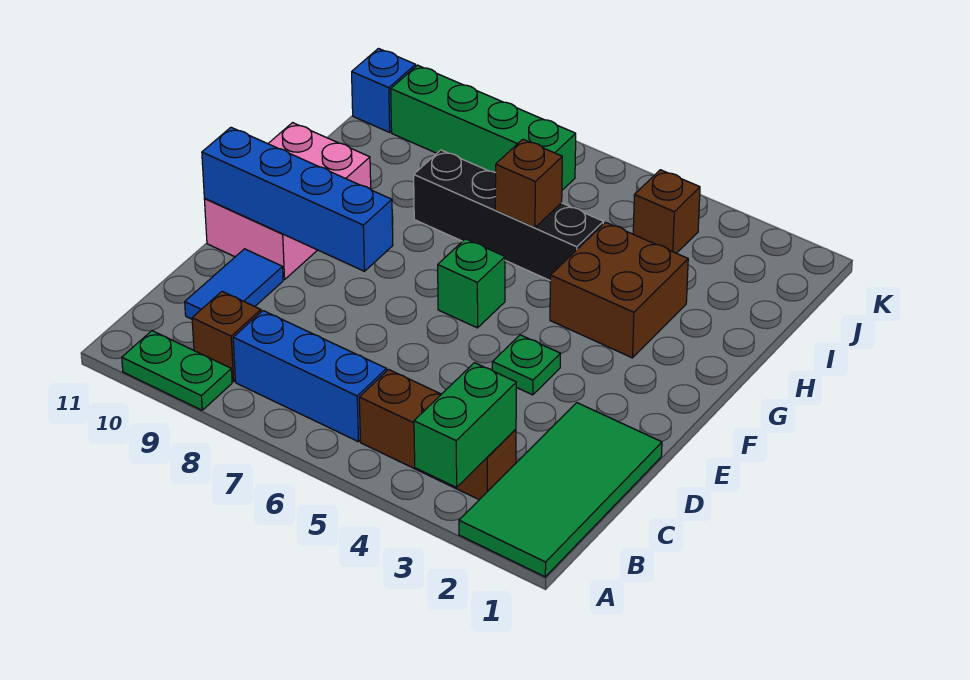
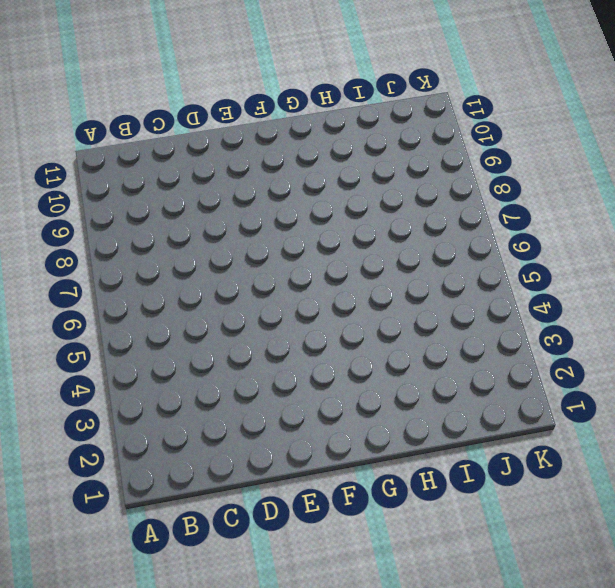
none -> green tile A1:D2 level 1
none -> green plate A9:A10 level 1
none -> brown brick B3:B5 level 1

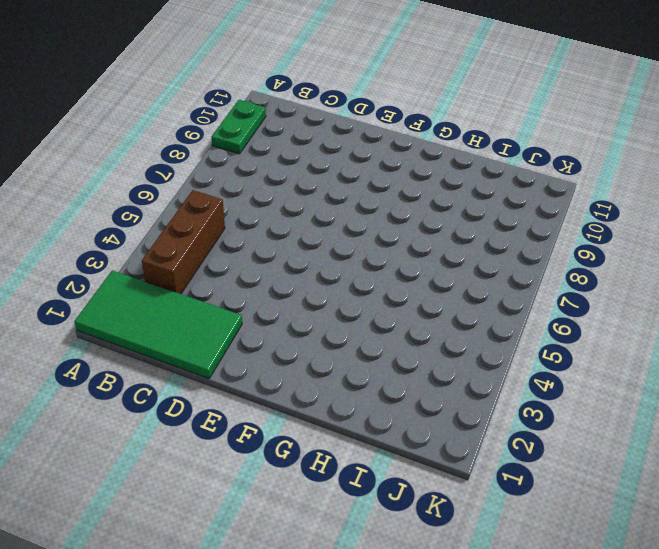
none -> blue brick B6:B8 level 1
none -> brown brick B9 level 1
none -> blue tile C10:D10 level 1

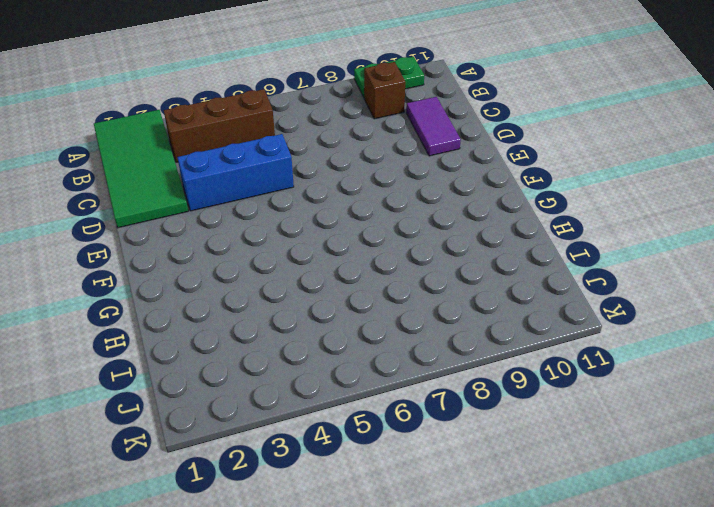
purple tile C10:D10 level 1 -> blue tile C10:D10 level 1
blue brick D3:D5 level 1 -> blue brick B6:B8 level 1
none -> green plate E4 level 1
none -> pink brick E10:G11 level 1
none -> green brick F6 level 1

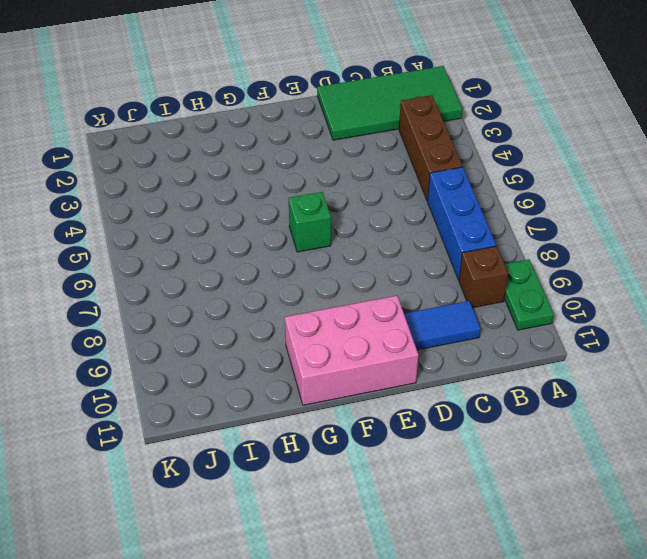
none -> green plate E4 level 1
none -> brown brick G3:H4 level 1
none -> black brick H5:H8 level 1

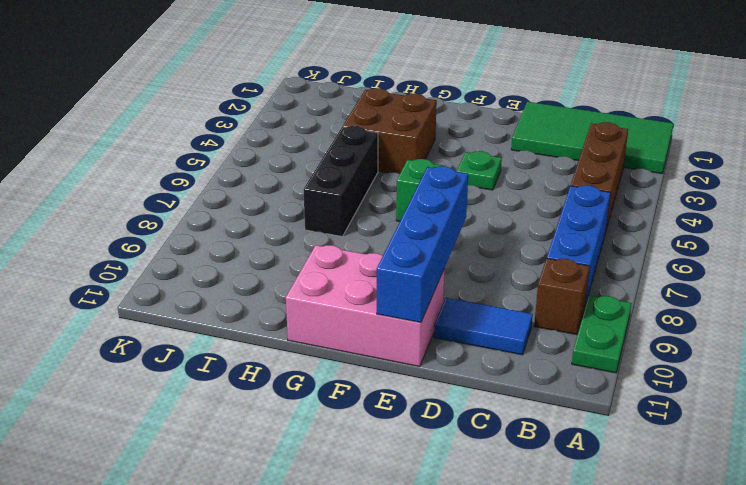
black brick H5:H7 level 1 -> black brick H5:H8 level 1
none -> brown brick J4 level 1
none -> green brick J7:J10 level 1
none -> blue brick J11 level 1

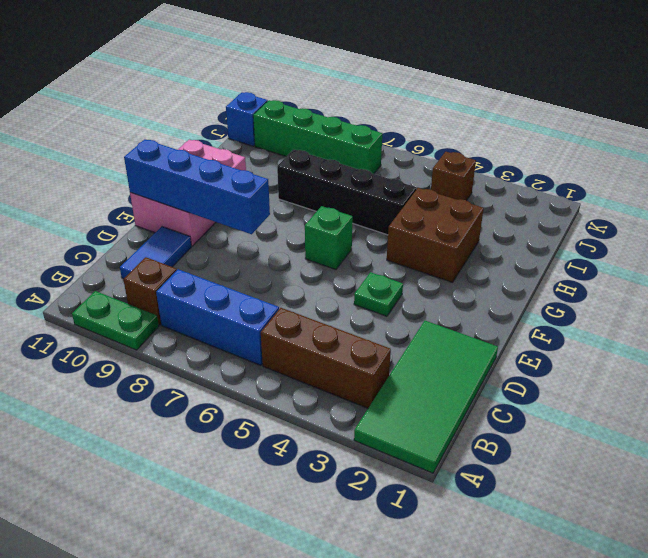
none -> green brick A3:B3 level 2
none -> brown brick H6 level 2

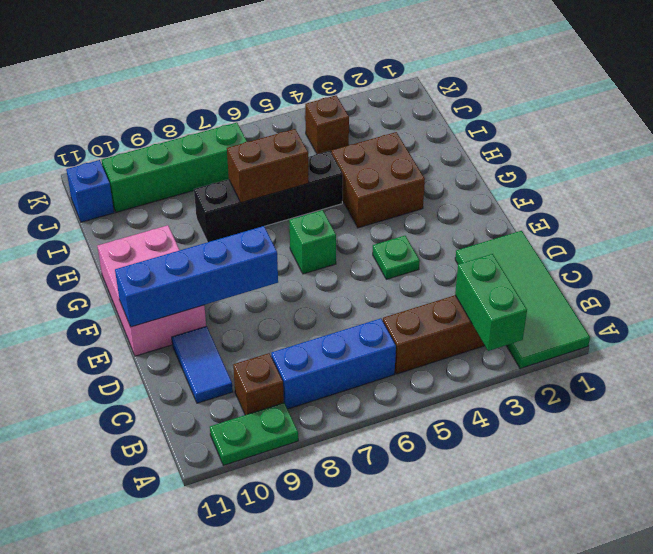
brown brick H6:H7 level 2 -> brown brick H6 level 2

